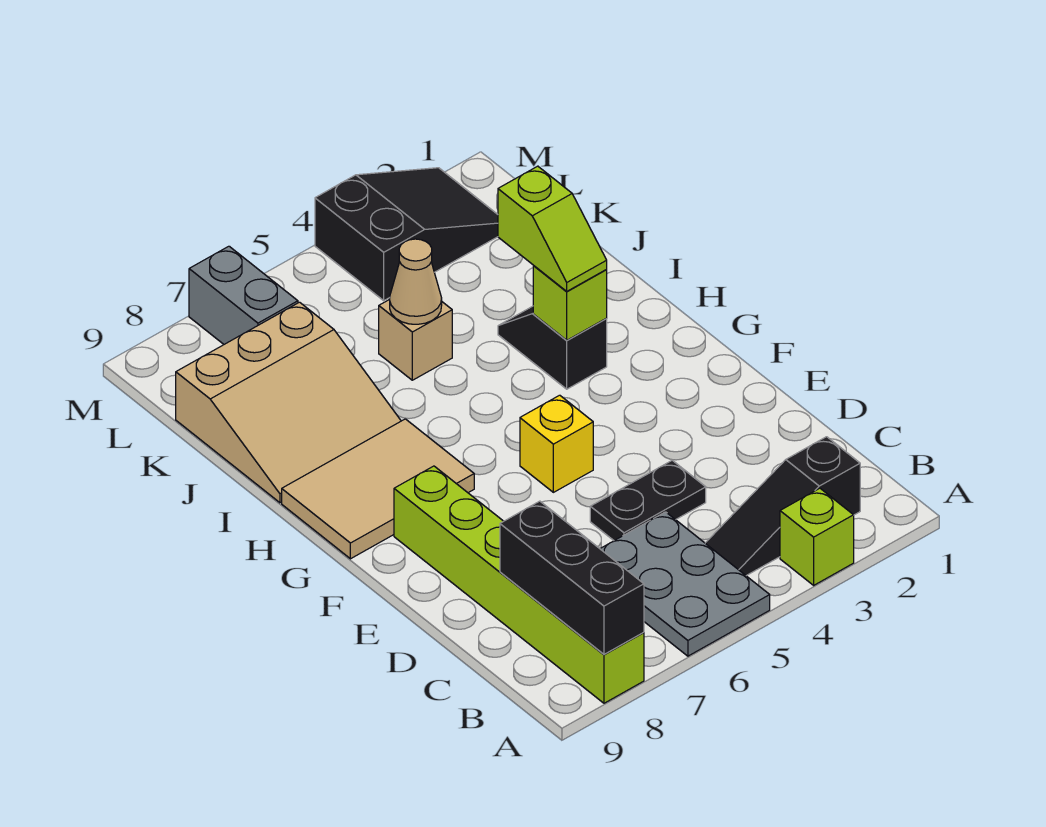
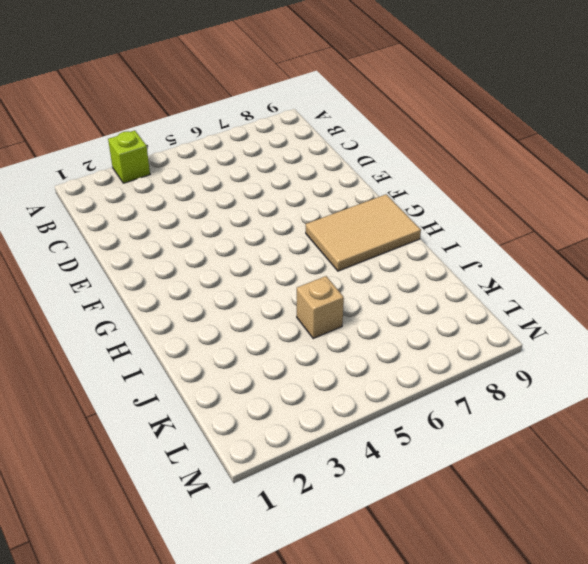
none -> grey plate A5:C6 level 1
none -> lime brick A8:F8 level 1
none -> black slope B2:B4 level 1 top 2

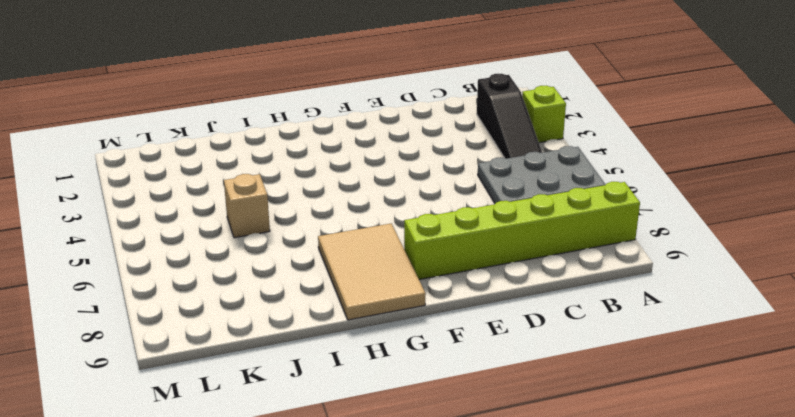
none -> black plate D4:D5 level 1
none -> yellow brick F5 level 1
none -> black slope H3:I3 level 1 top H

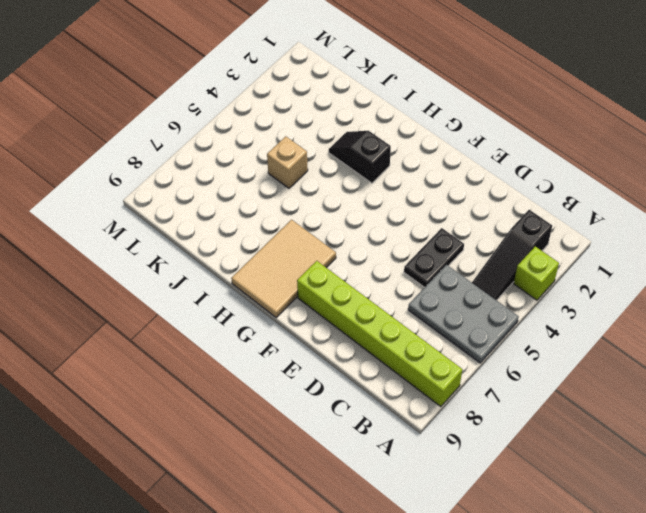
none -> yellow brick F5 level 1
none -> tan slope I7:K9 level 1 top K
none -> black slope L2:M4 level 1 top 4

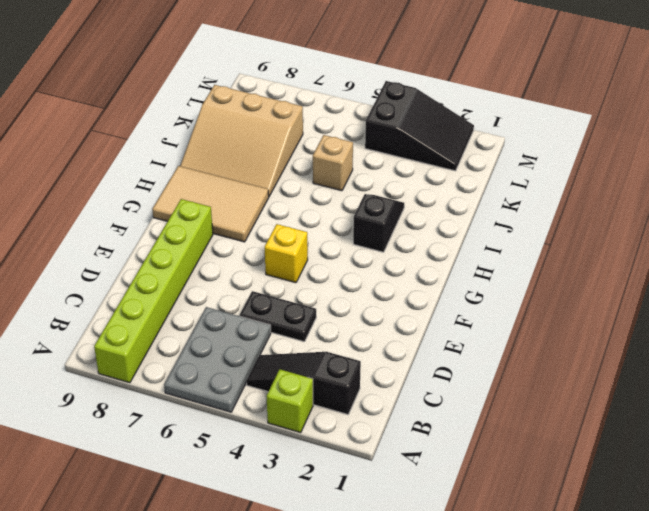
none -> grey brick L7:M7 level 1
none -> black brick A8:C8 level 2
none -> lime brick H3 level 2

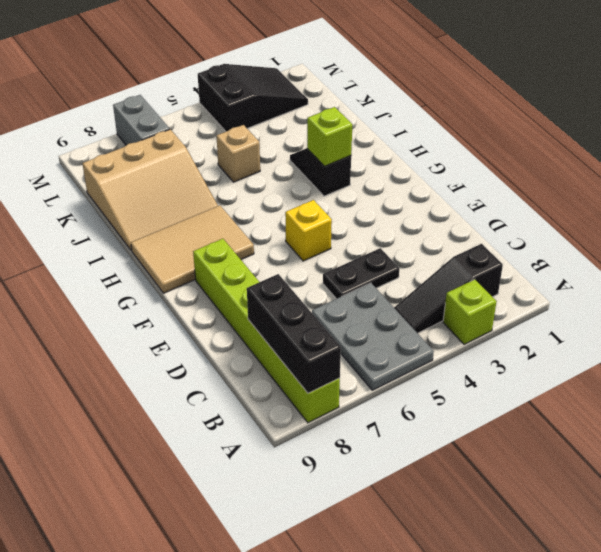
none -> tan cone J5 level 2
none -> lime slope H3:I3 level 3 top I

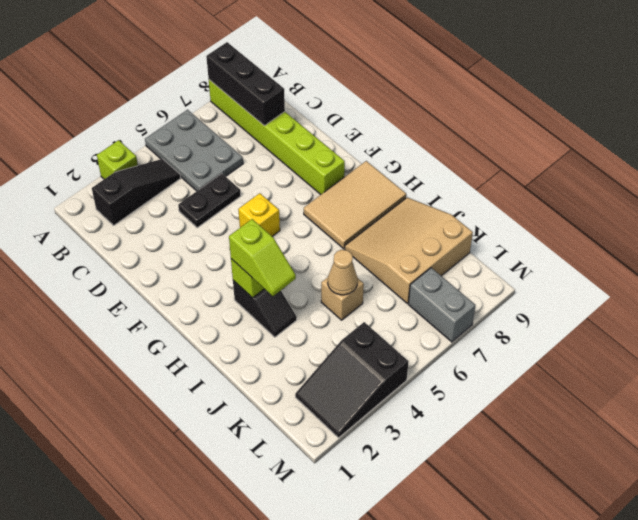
lime slope H3:I3 level 3 top H -> lime slope H3:I3 level 3 top I

